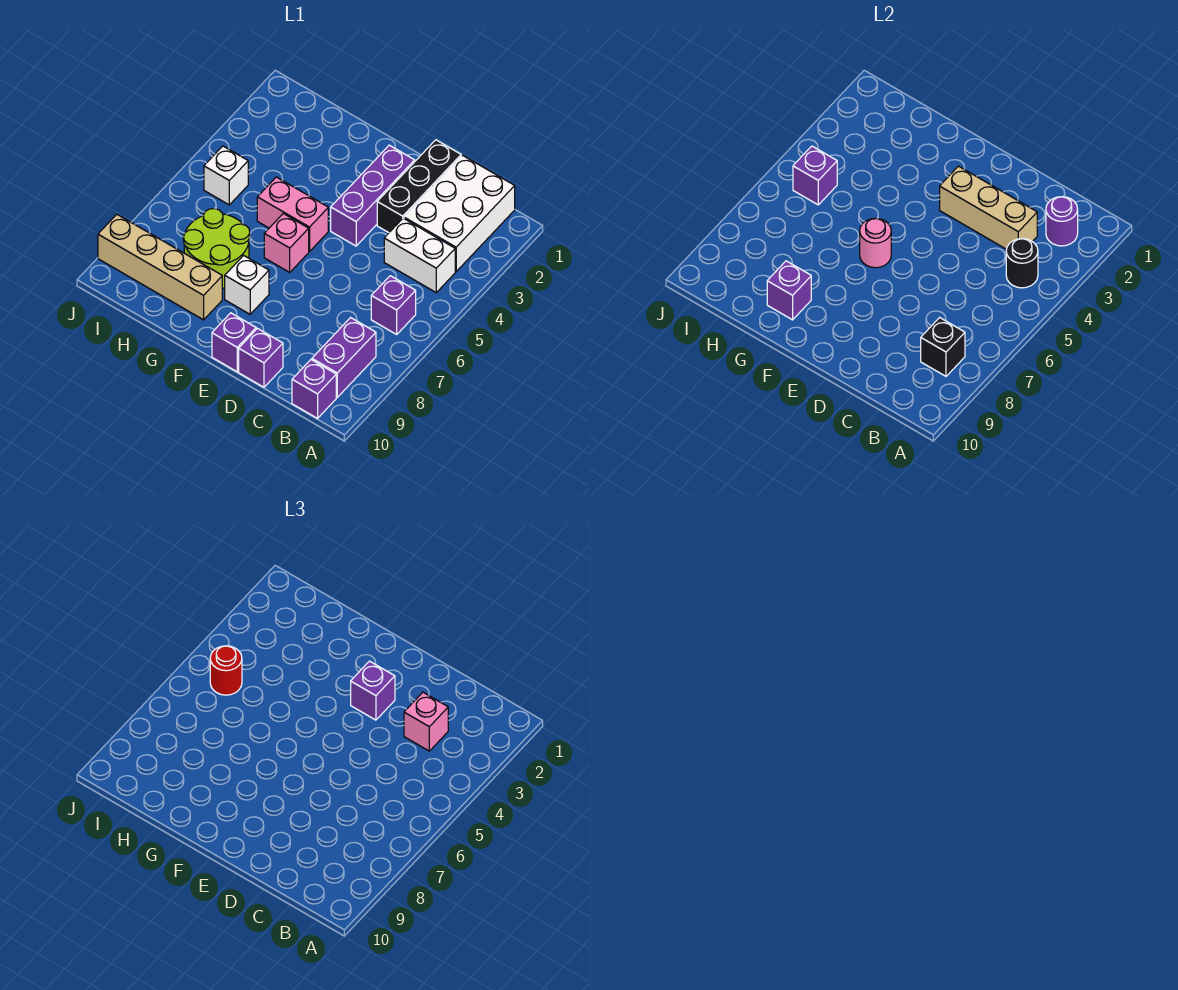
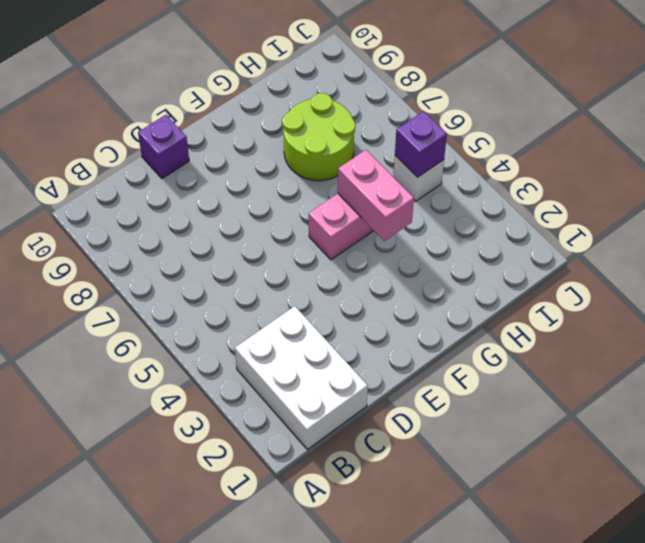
pink brick G4:G5 level 2 -> none
none -> white brick B4:C4 level 1
none -> purple brick B6 level 1
none -> purple brick B8:B9 level 1

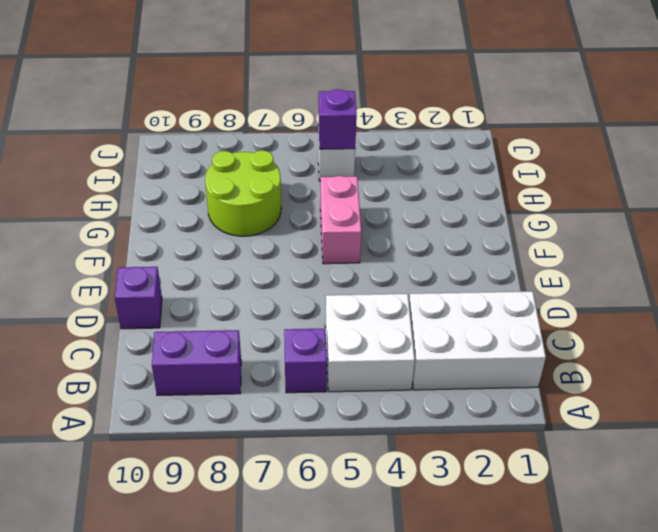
white brick B4:C5 level 1 -> white brick B4:C4 level 1
none -> purple brick B10 level 1
none -> black brick D1:D3 level 1
none -> purple brick E2:E4 level 1

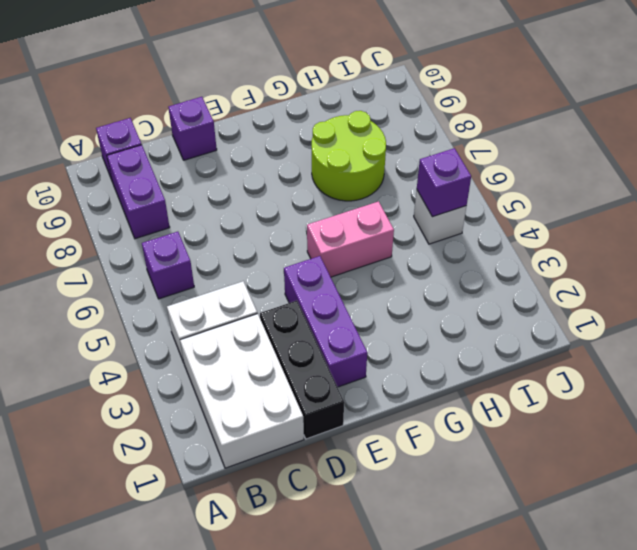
none -> purple brick E10 level 1
none -> pink brick F6 level 1
none -> white brick F8 level 1

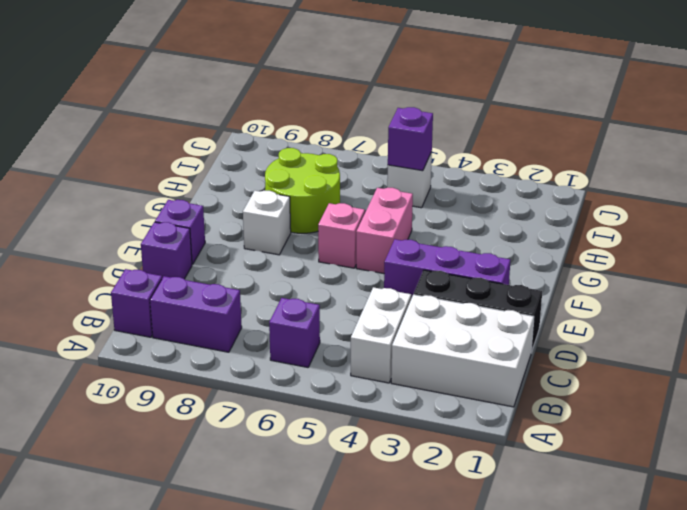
none -> tan brick G9:J9 level 1
none -> purple round brick B2 level 2
none -> black round brick B4 level 2

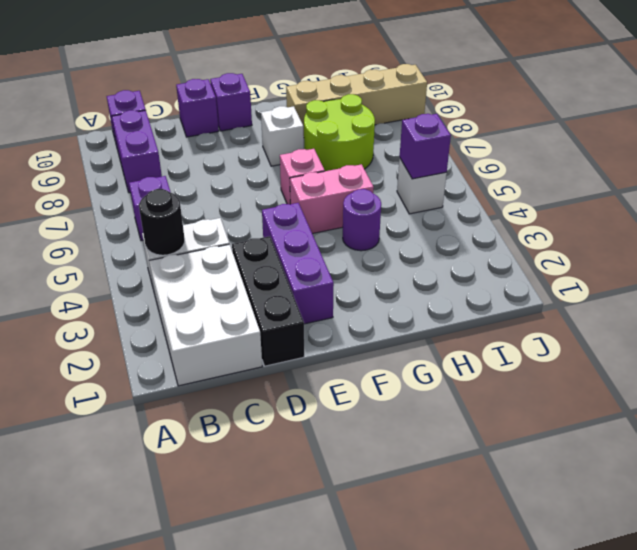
purple round brick G4 level 1 -> purple round brick B2 level 2
none -> black brick B8 level 2
none -> tan brick C3:E3 level 2
none -> pink round brick F6 level 2

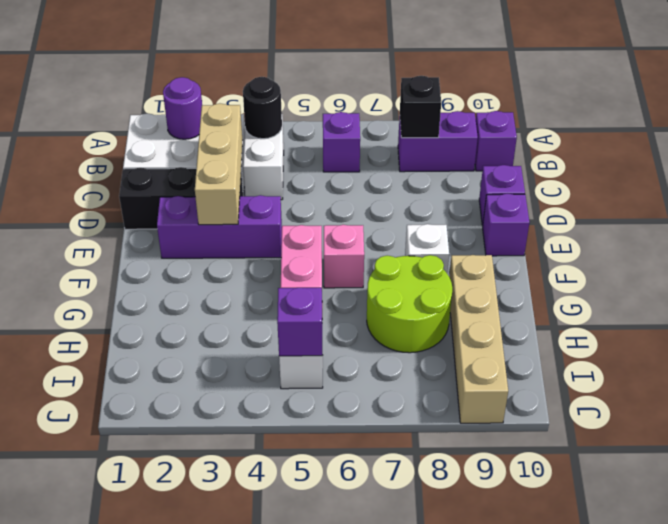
none -> pink round brick F6 level 2
none -> purple brick G9 level 2
none -> pink brick C3 level 3

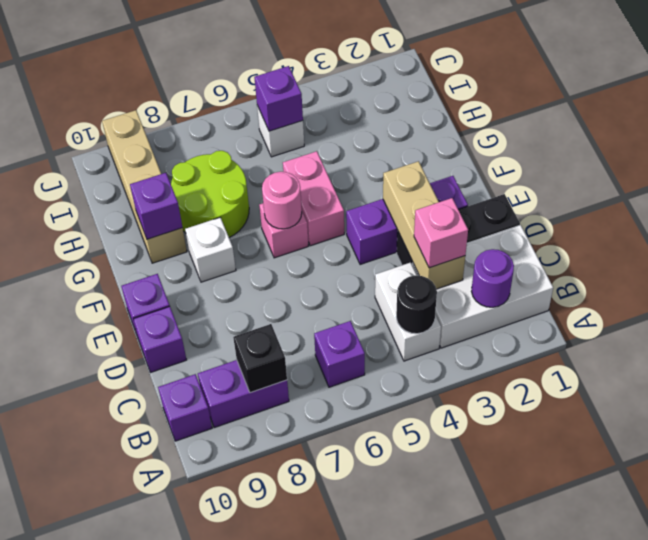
none -> purple brick E3 level 3
none -> red round brick I5 level 3

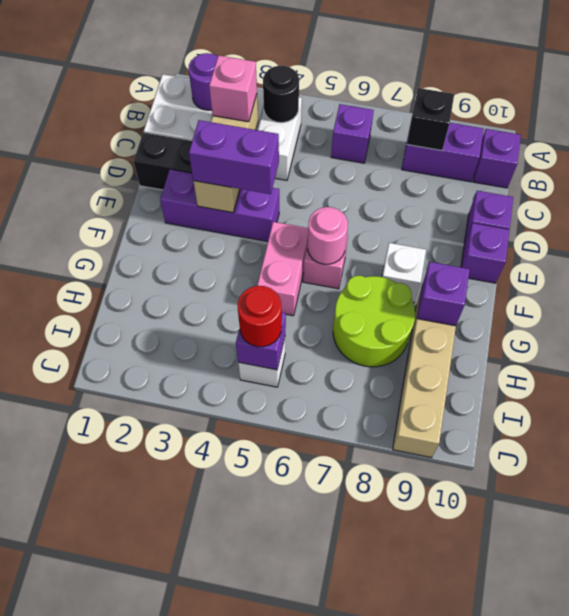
purple brick E3:E4 level 3 -> purple brick E3 level 3

